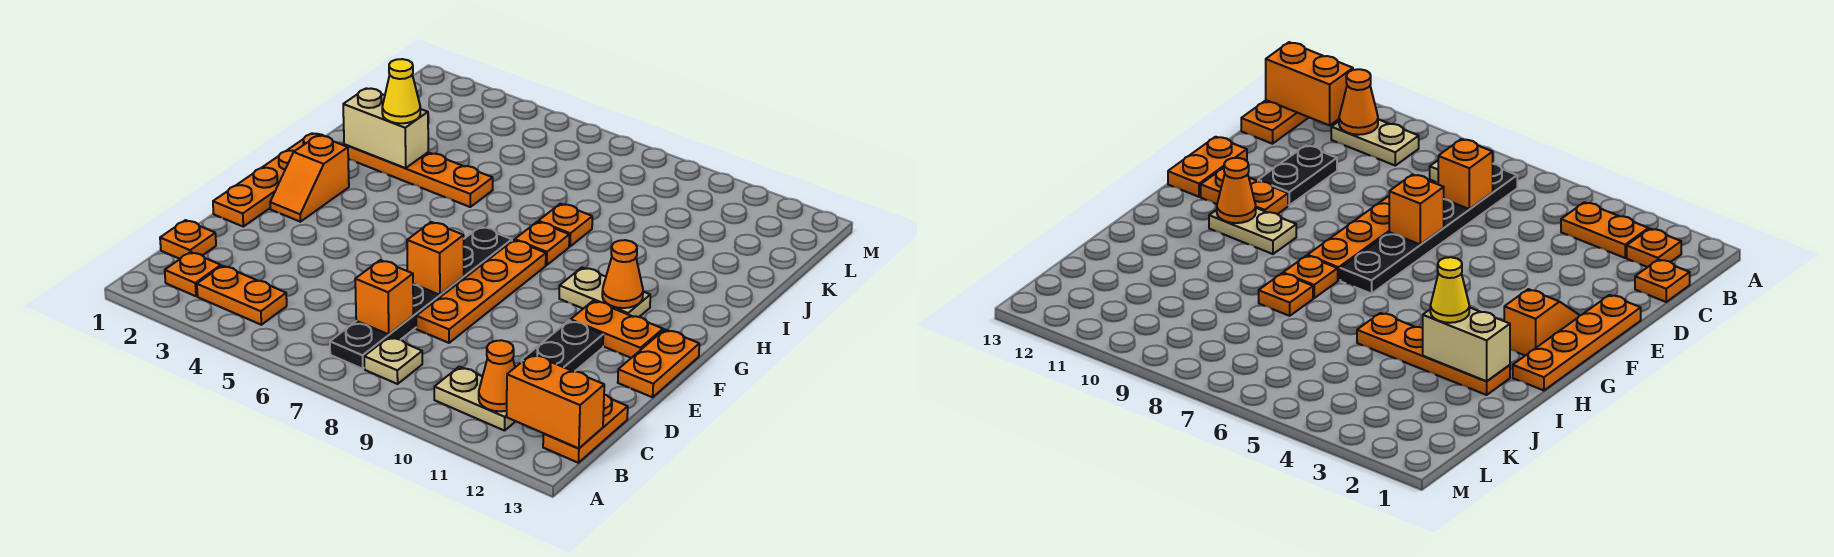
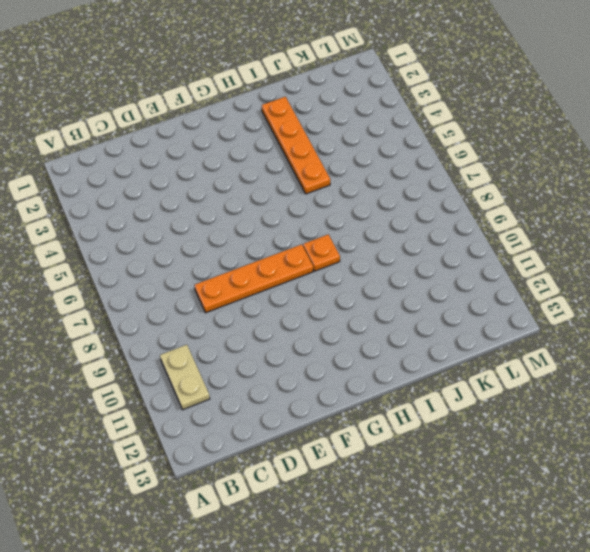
none -> orange plate B2 level 1
none -> orange plate B3:B4 level 1
none -> black plate B7:G7 level 1

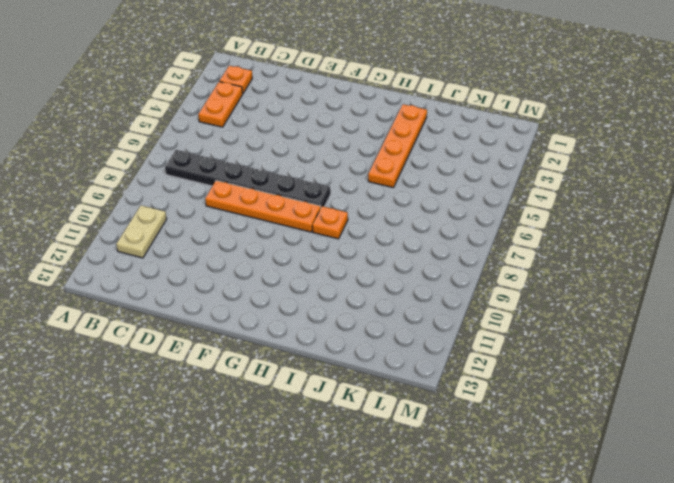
none -> tan plate B8 level 1
none -> orange plate B13:C13 level 1
none -> orange plate C1 level 1

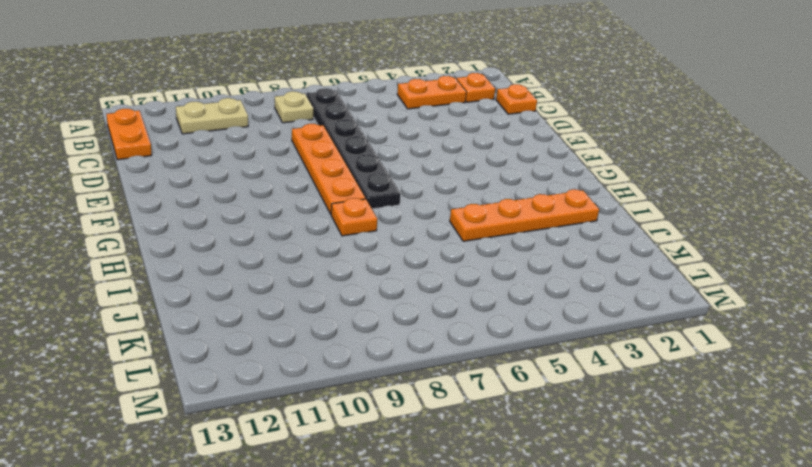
none -> black plate D11:E11 level 1
none -> orange plate E1:H1 level 1
none -> orange plate E13:F13 level 1

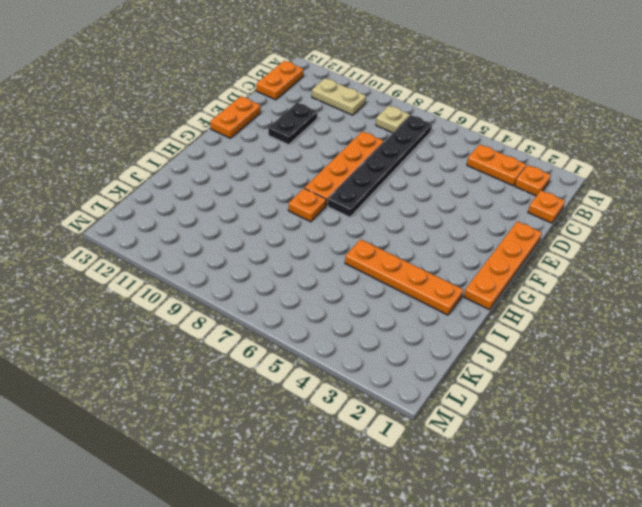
none -> orange slope F2:G2 level 1 top G
none -> orange plate F11:F12 level 1
none -> tan plate G10:G11 level 1

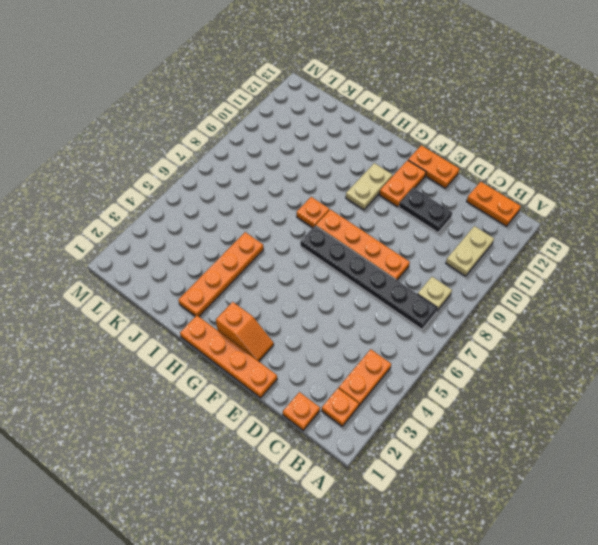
none -> orange plate I8 level 1
none -> orange cone B11 level 2
none -> orange brick B12:B13 level 2

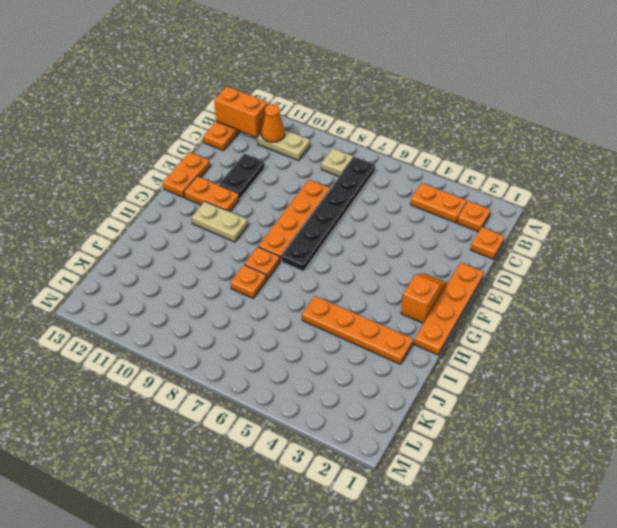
none -> orange brick C7 level 2
none -> orange brick E7 level 2
none -> orange cone G11 level 2

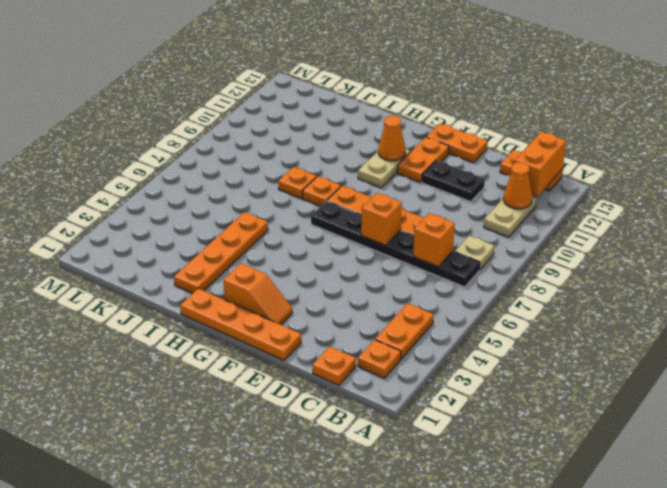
none -> tan brick I2:I3 level 2
none -> yellow cone I3 level 3

